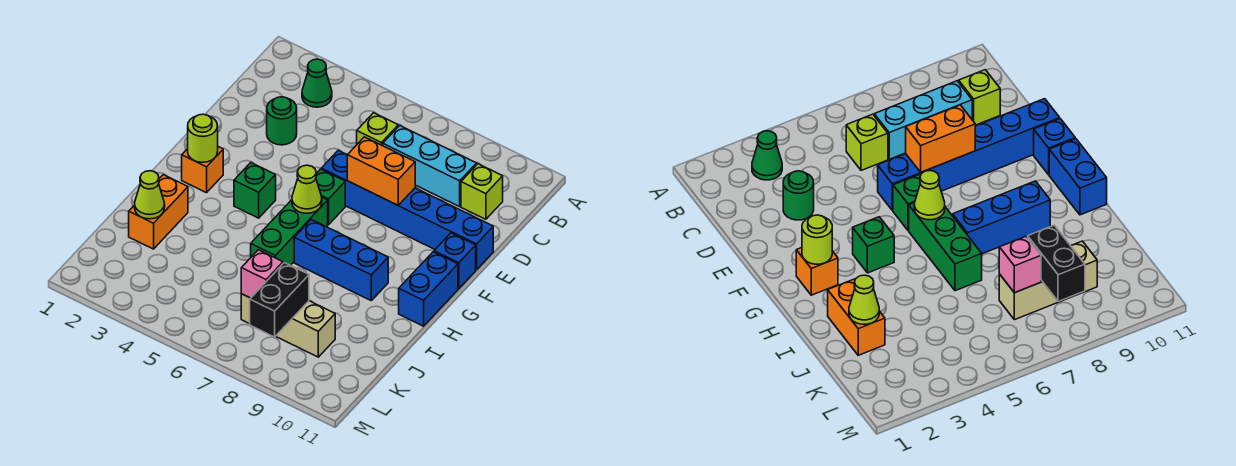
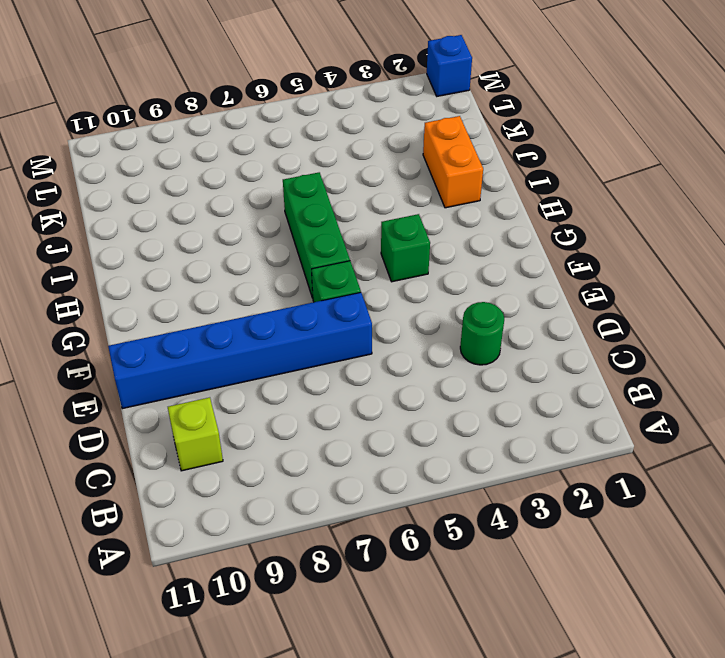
blue brick M1 level 1 -> blue brick F11 level 1
none -> green cone B3 level 1
none -> lime brick C6 level 1
none -> cyan brick C7:C9 level 1

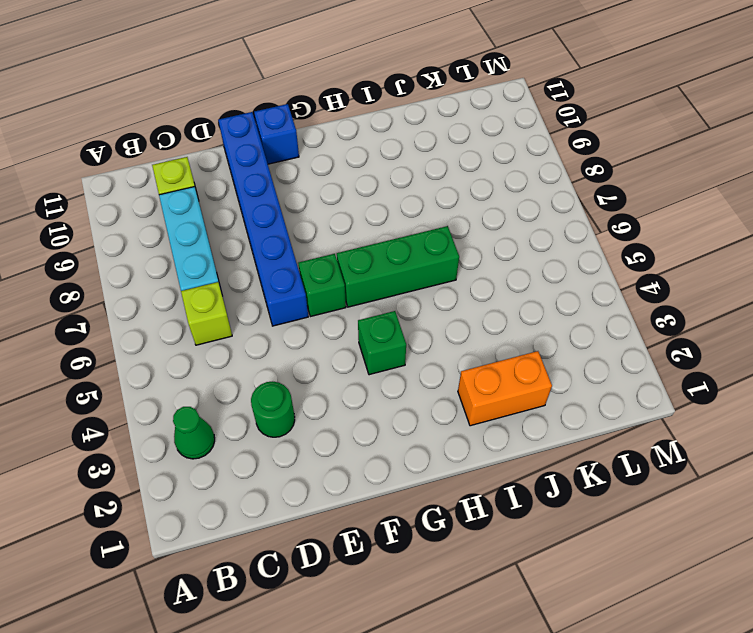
none -> orange brick G2 level 1
none -> blue brick G11:H11 level 1
none -> blue brick H7:H9 level 1

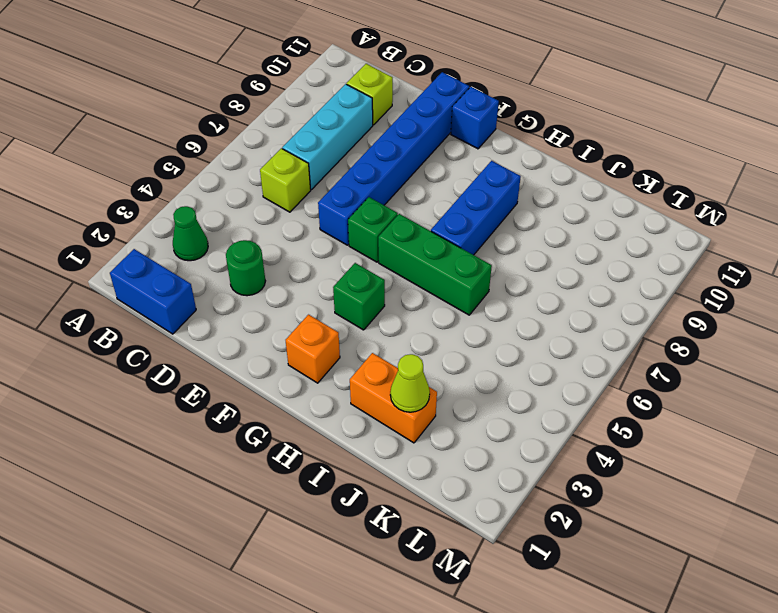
blue brick B1:C1 level 1 -> blue brick G11:H11 level 1
none -> tan brick K7:K9 level 1
none -> orange brick E7:E8 level 2
none -> lime round brick G2 level 2

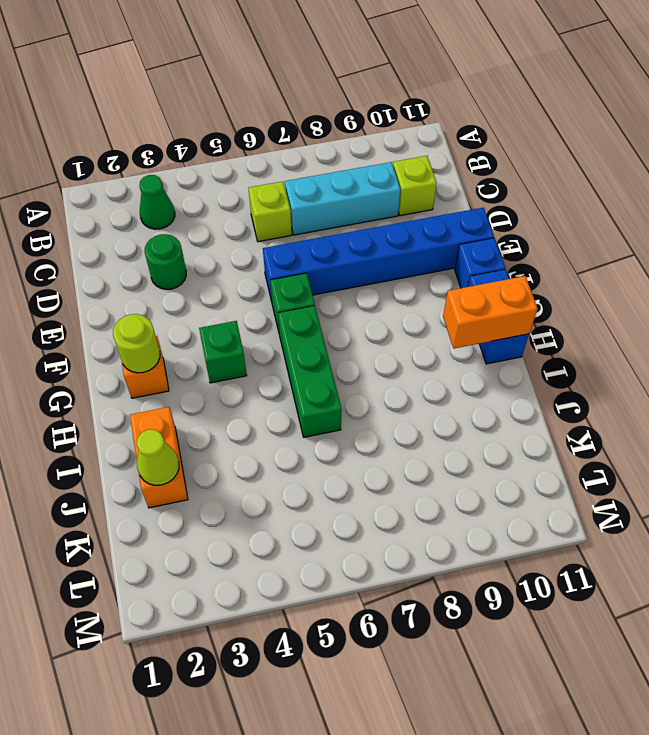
orange brick H10:H11 level 2 -> orange brick E7:E8 level 2
none -> blue brick H7:H9 level 1
none -> tan brick K7:K9 level 1
none -> lime cone G6 level 2

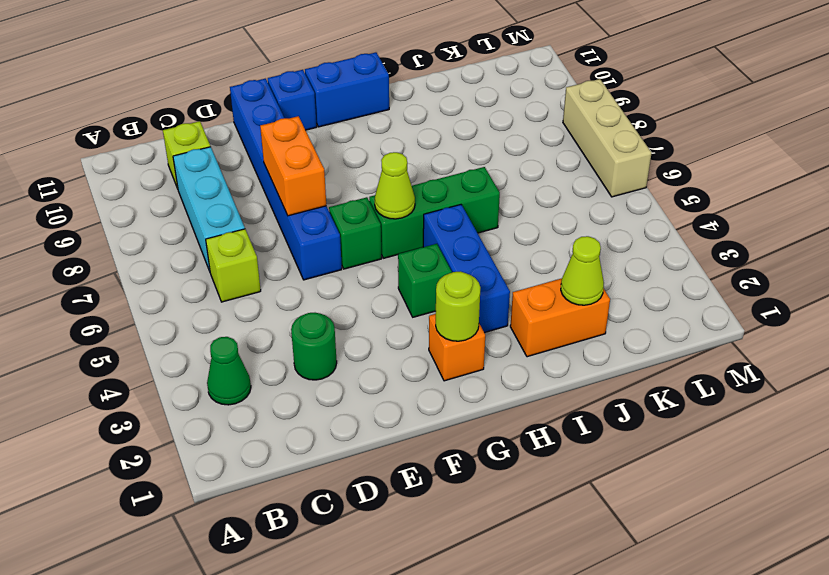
blue brick H3:H5 level 1 -> blue brick H7:H9 level 1
tan brick M6:M8 level 1 -> tan brick K7:K9 level 1
none -> pink brick K7 level 2
none -> black brick K8:L8 level 2

